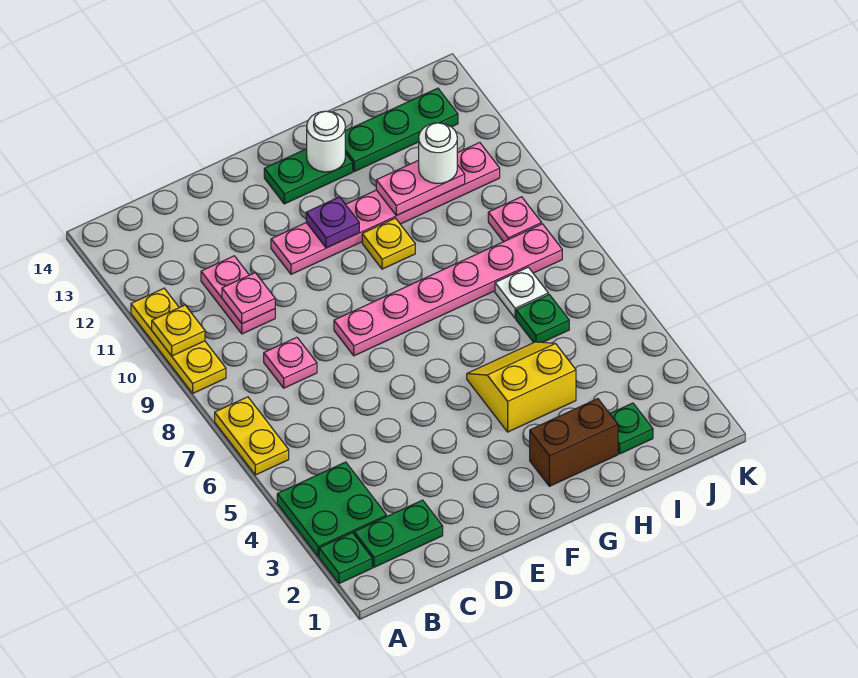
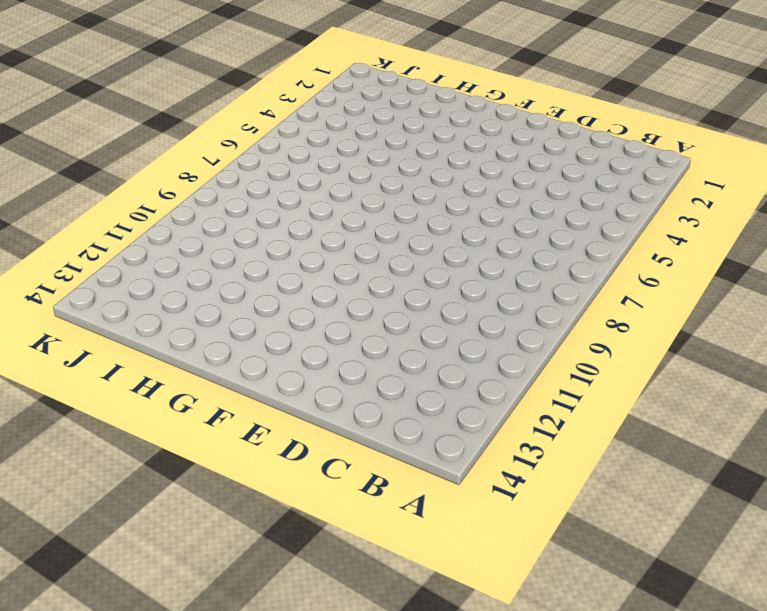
none -> green plate A2 level 1
none -> green plate A3:B4 level 1
none -> yellow plate A6:A7 level 1

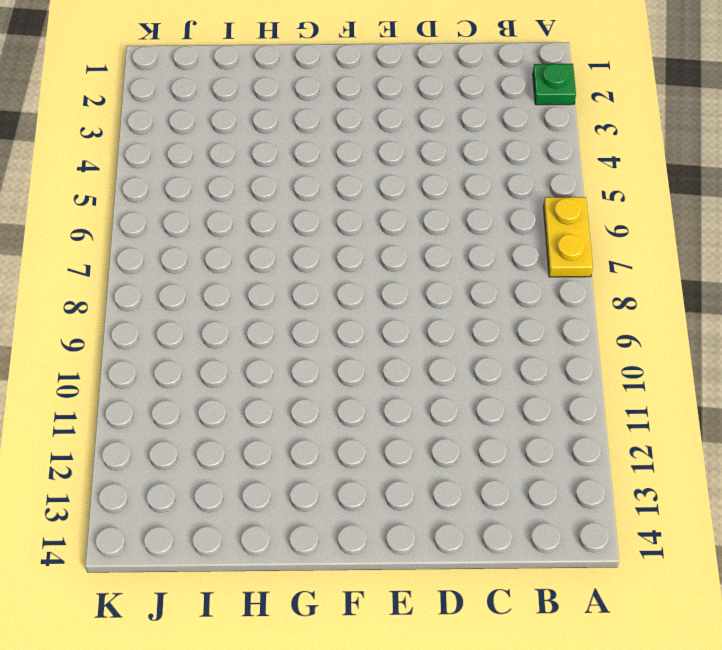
none -> green plate A3:B4 level 1
none -> yellow plate A9:A11 level 1
none -> green plate B2:C2 level 1

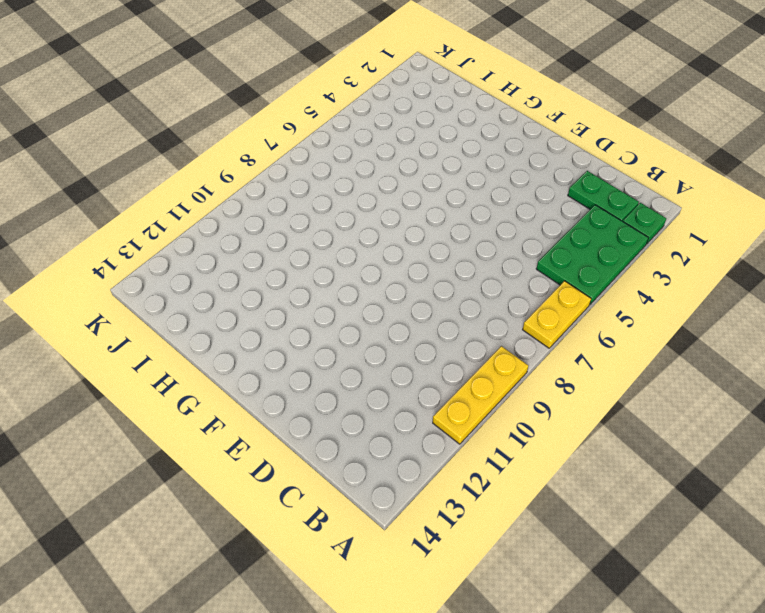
green plate A3:B5 level 1 -> green plate A3:B4 level 1
none -> pink plate C8 level 1
none -> pink plate C10:C11 level 1
none -> pink plate E8:J8 level 1

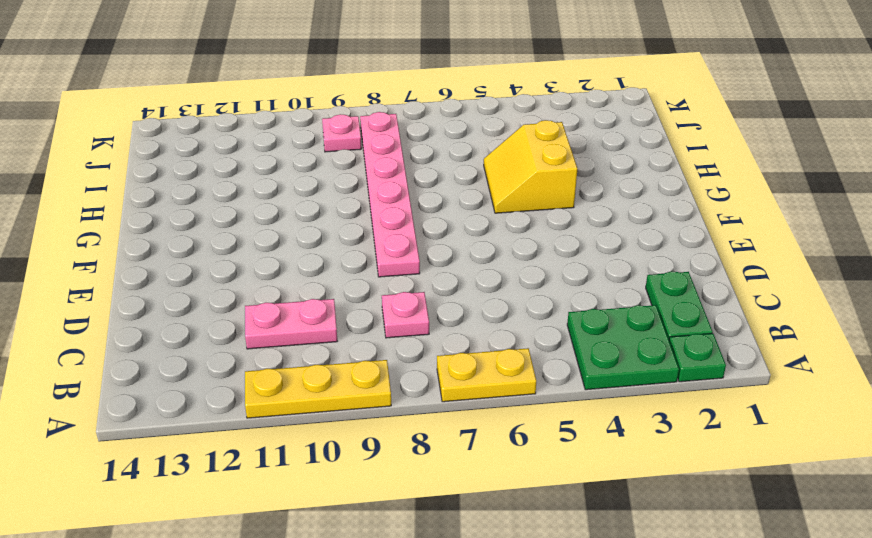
none -> pink plate E11:J11 level 1
none -> green plate F13:G13 level 1
none -> brown brick G2:H2 level 1

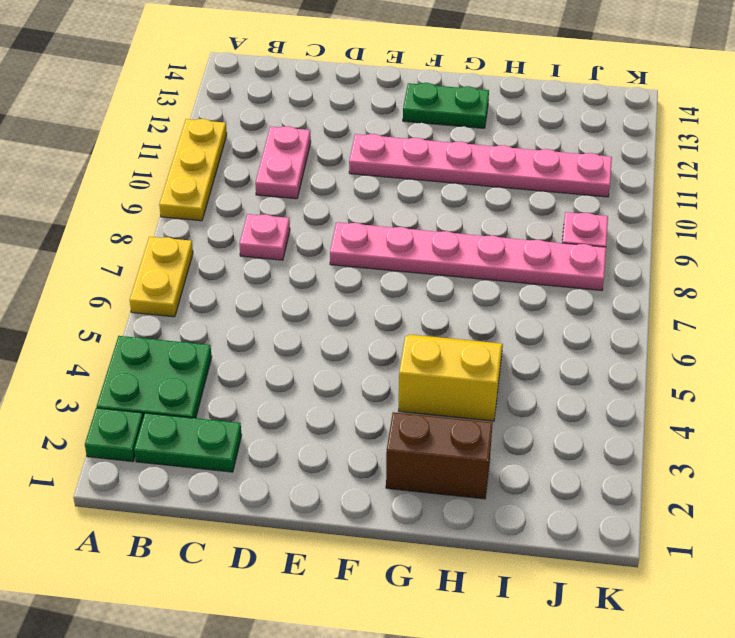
none -> yellow plate G10 level 1
none -> green plate H13:J13 level 1
none -> green plate I2 level 1

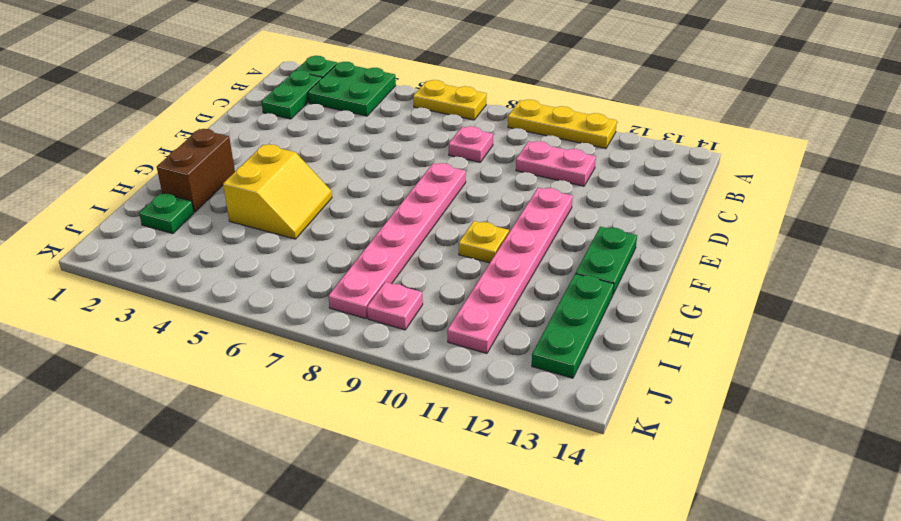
none -> green plate I6 level 1
none -> white plate I7 level 1
none -> yellow plate A10 level 2

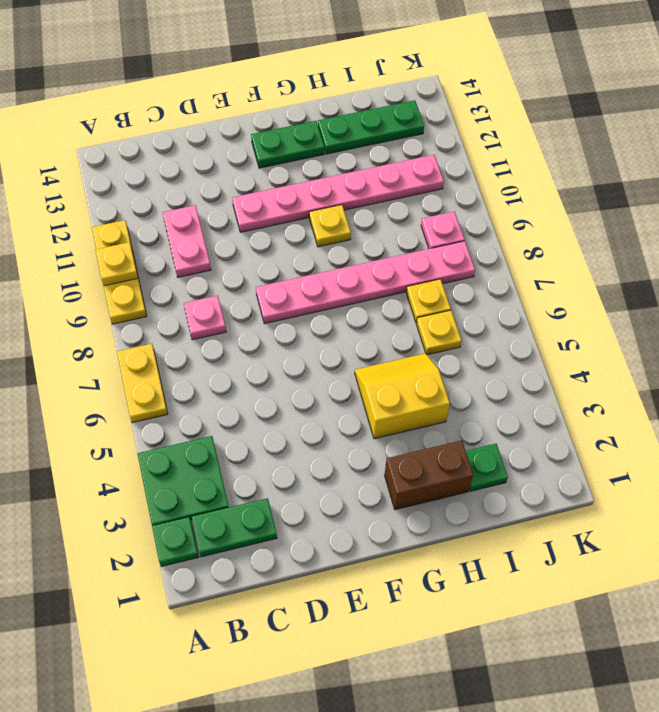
yellow plate I6 level 1 -> green plate I6 level 1
yellow plate I7 level 1 -> white plate I7 level 1
none -> pink plate C10 level 2
none -> purple plate F11 level 2
none -> white round brick G13 level 2

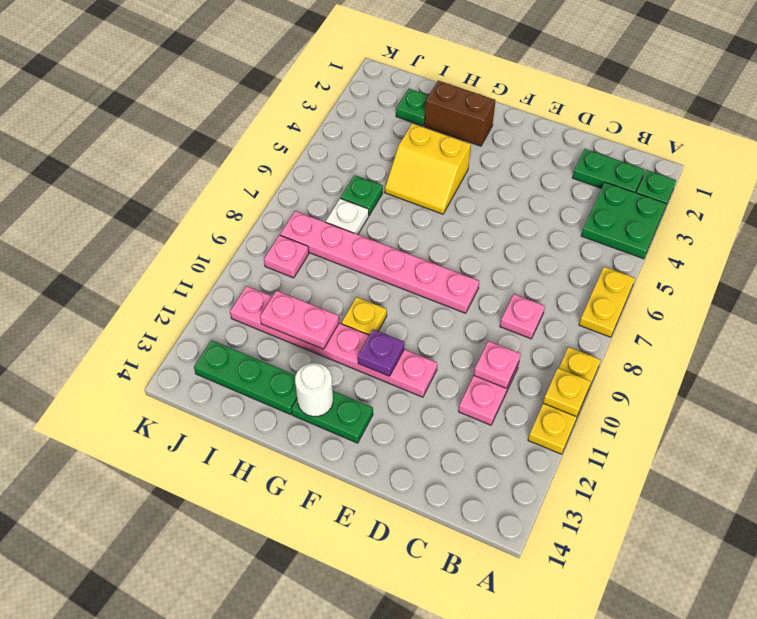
none -> white round brick I11 level 3

